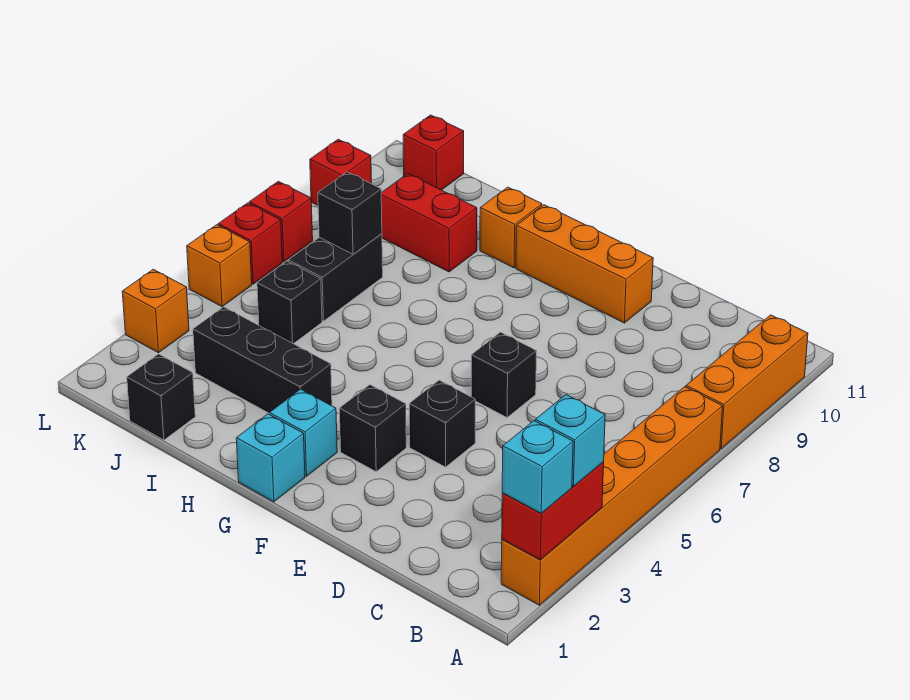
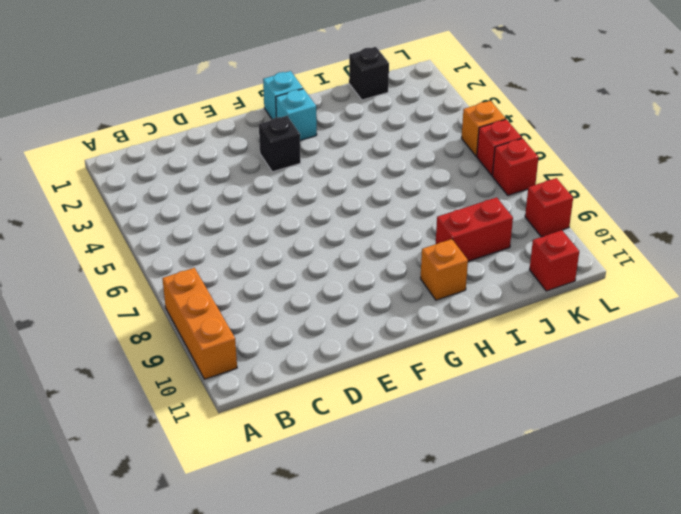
none -> orange brick A2:A7 level 1
none -> black brick E4 level 1
none -> black brick E6 level 1

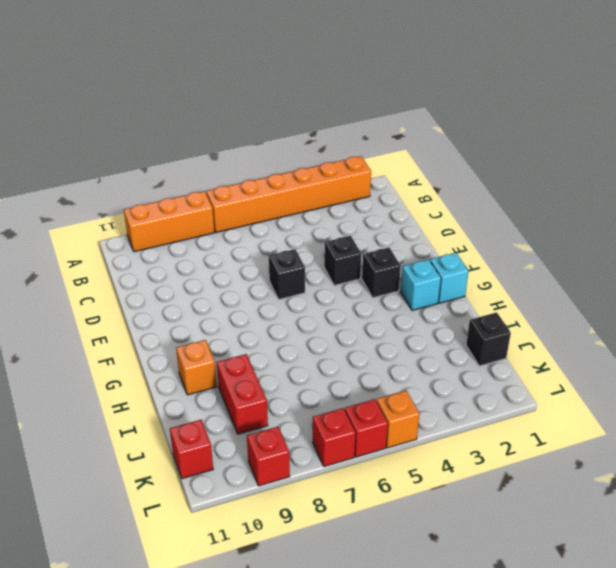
none -> orange brick E10:G10 level 1
none -> black brick H3:J3 level 1
none -> black brick J5 level 1

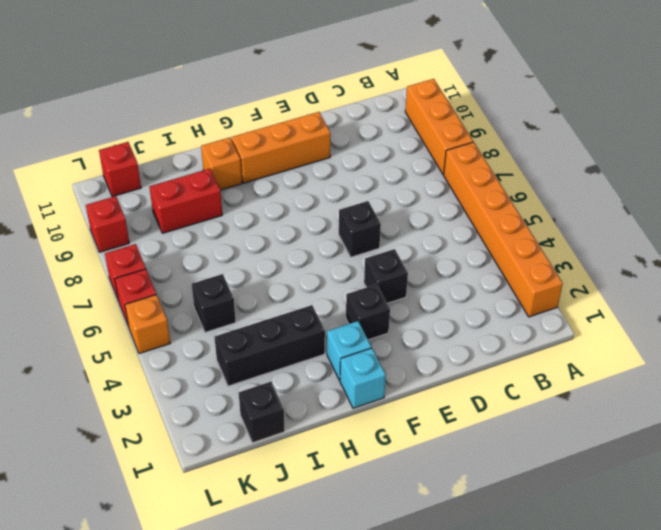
none -> black brick J6:J7 level 1
none -> orange brick L3 level 1
none -> red brick A2:A3 level 2

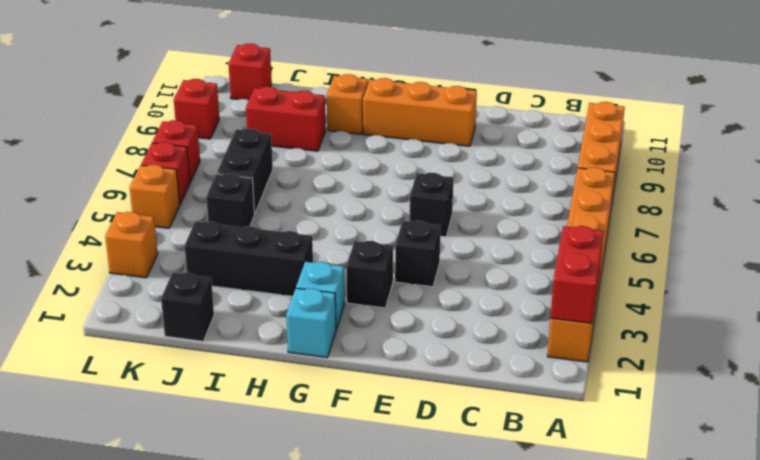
none -> black brick J7 level 2
none -> cyan brick A2 level 3
none -> cyan brick A3 level 3

